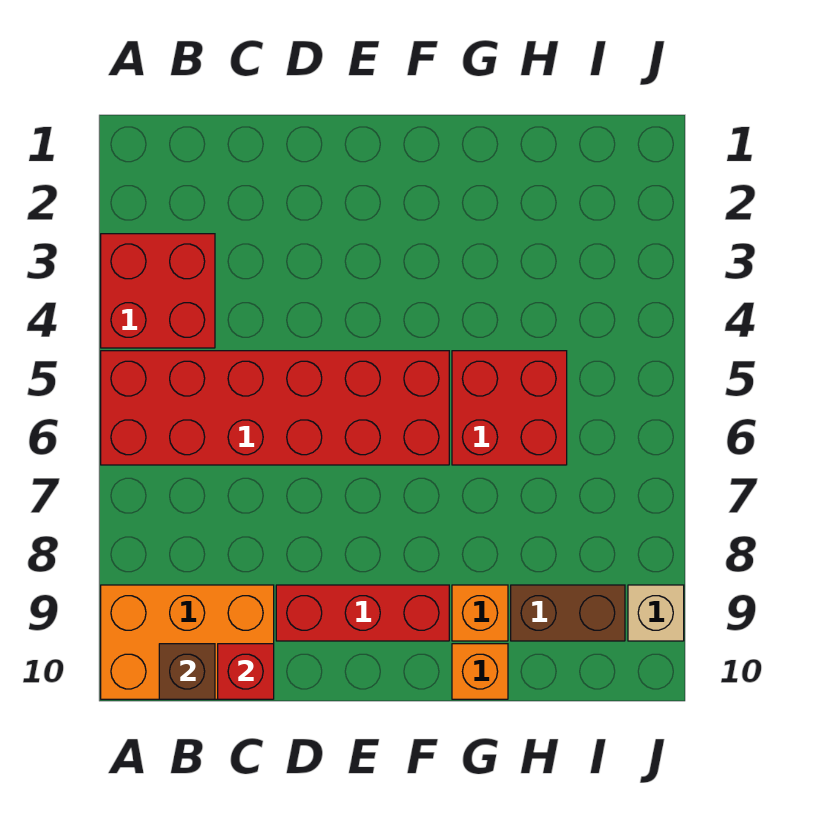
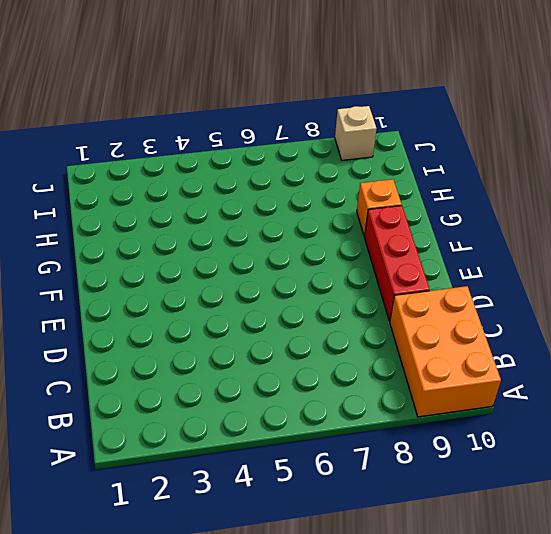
none -> red brick A3:B4 level 1
none -> red brick A5:F6 level 1

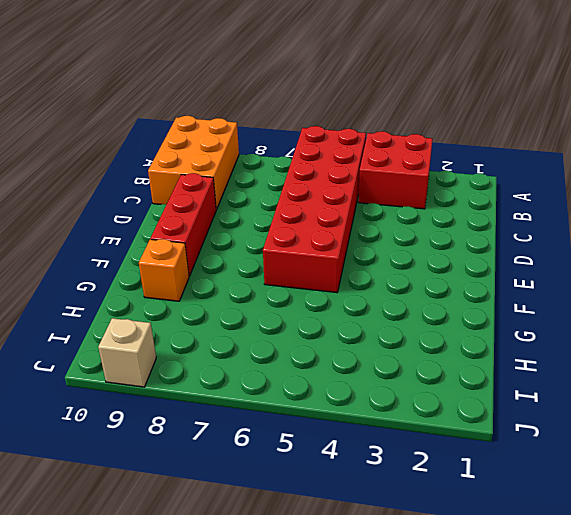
none -> red brick G5:H6 level 1
none -> orange brick G10 level 1

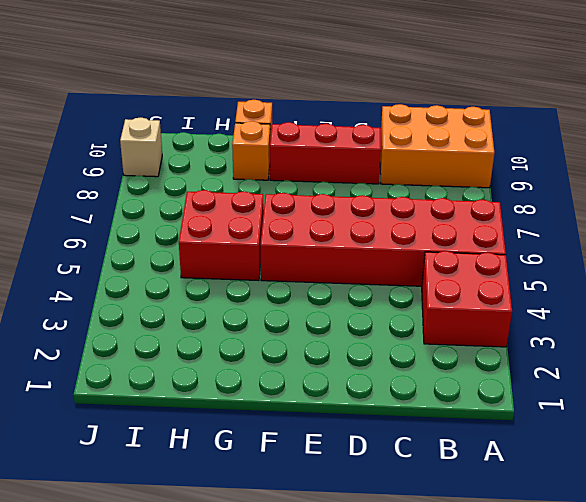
none -> brown brick H9:I9 level 1
none -> brown brick B10 level 2

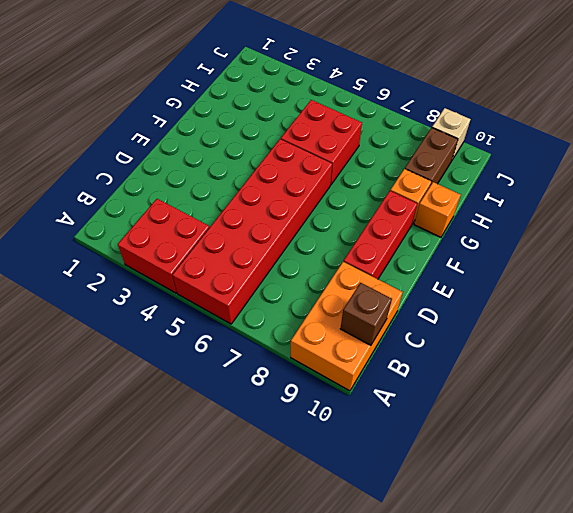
none -> red brick C10 level 2

